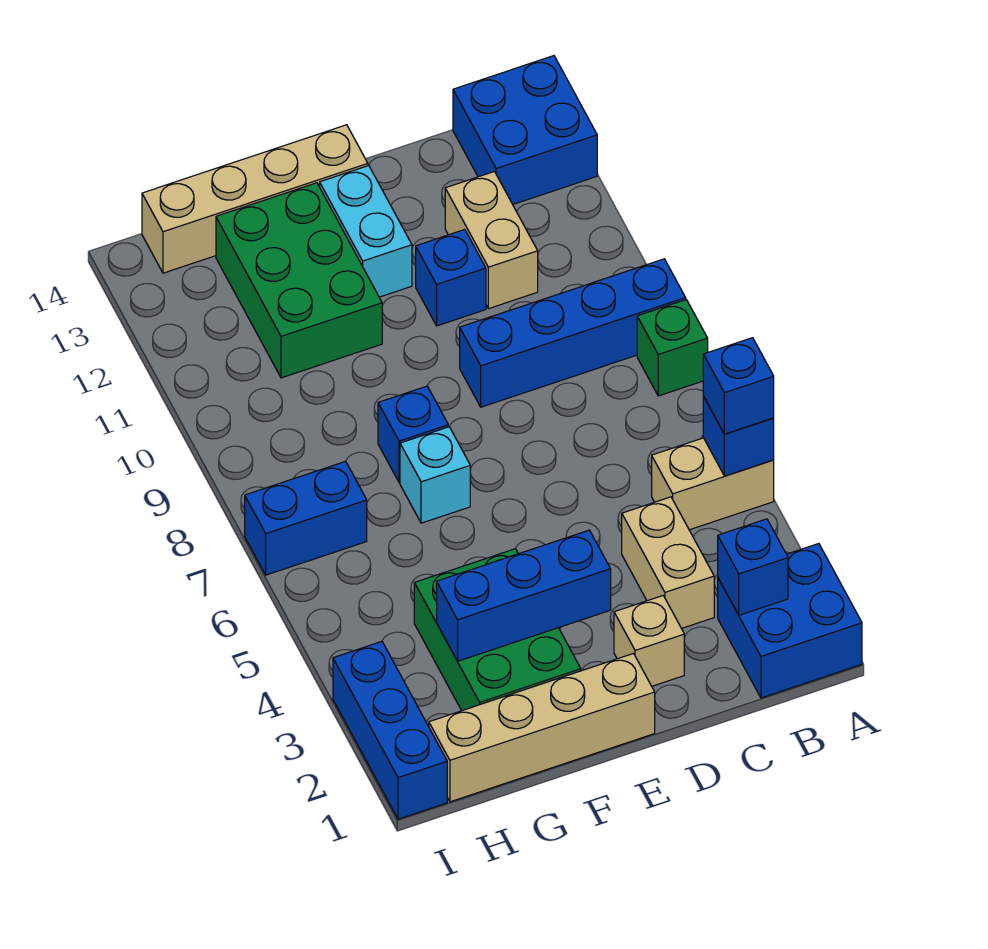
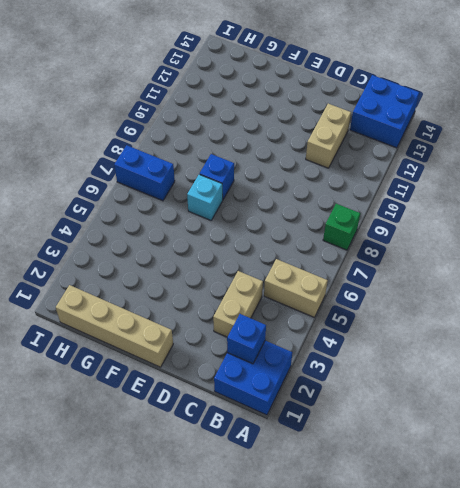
none -> blue brick A9:D9 level 1
none -> tan brick D2 level 1
none -> blue brick D11 level 1

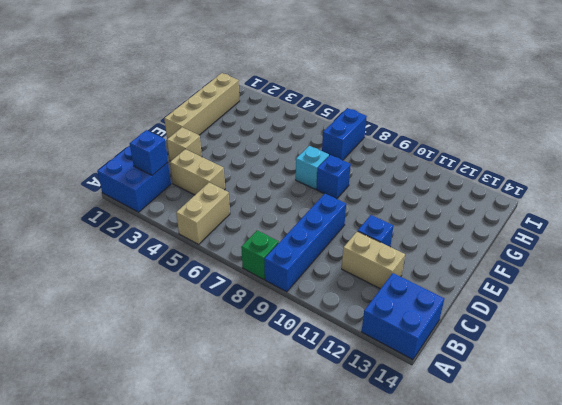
none -> cyan brick E12:E13 level 1
none -> tan brick E14:H14 level 1
none -> green brick F2:G4 level 1

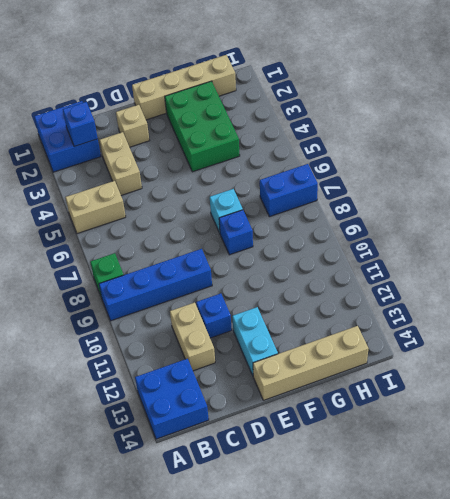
none -> green brick F11:G13 level 1
none -> blue brick I1:I3 level 1
none -> blue brick A5 level 2

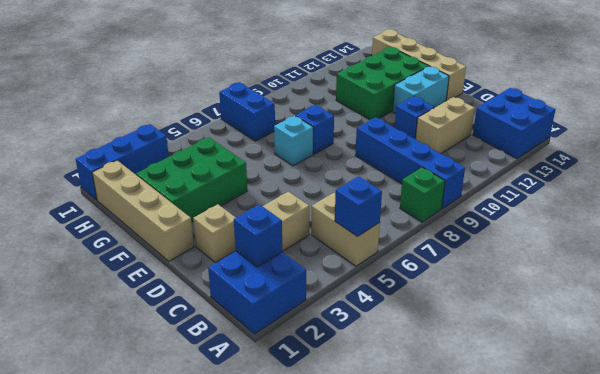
none -> blue brick E3:G3 level 2
none -> blue brick A5 level 3

